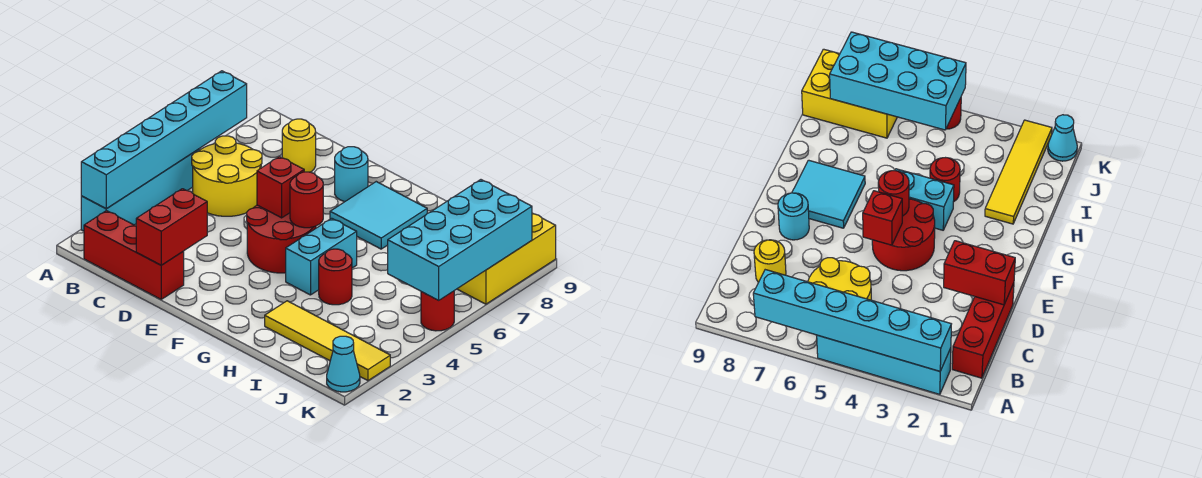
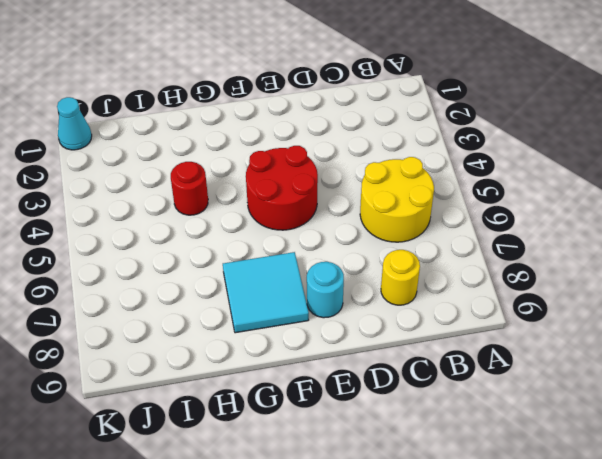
none -> cyan brick A2:A5 level 1
none -> red brick B1:D1 level 1
none -> cyan brick G4:G5 level 1

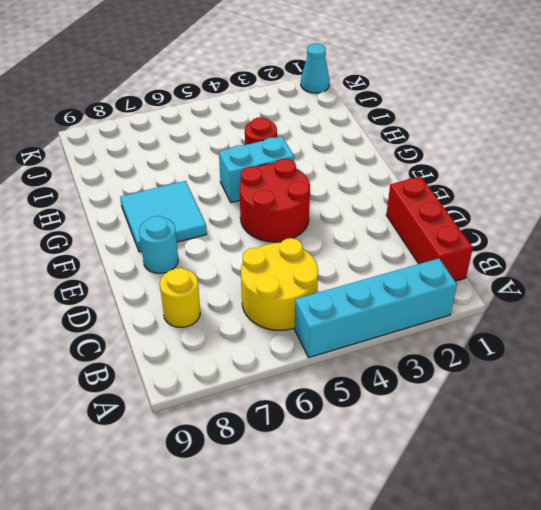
none -> yellow tile H2:K2 level 1
none -> yellow brick J7:K9 level 1
none -> red round brick K5 level 1

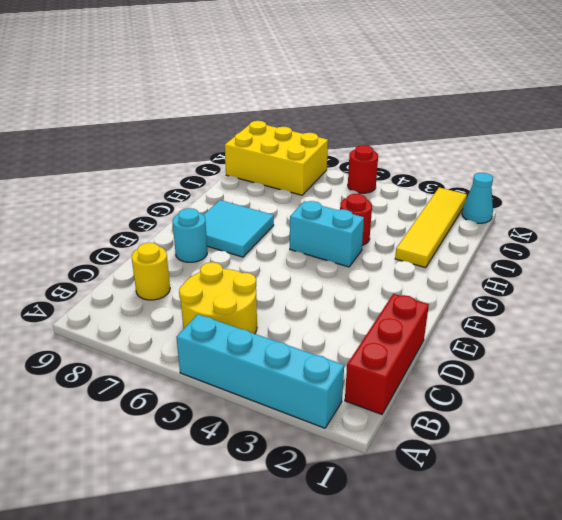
none -> red round brick E4:F5 level 1
none -> cyan brick A2:A7 level 2
none -> red brick D1:D2 level 2

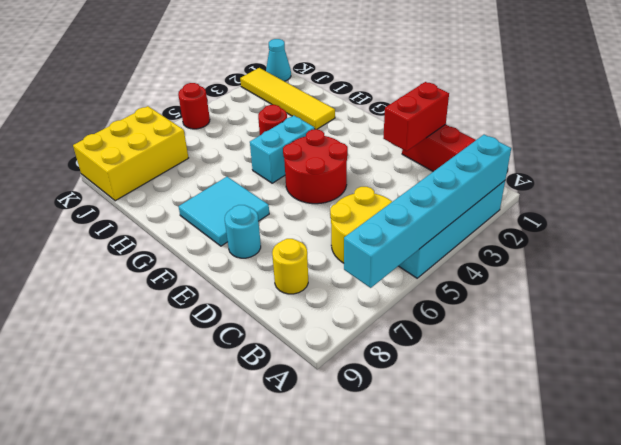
none -> red brick E5 level 2
none -> red round brick F5 level 2
none -> cyan brick J5:K8 level 2

